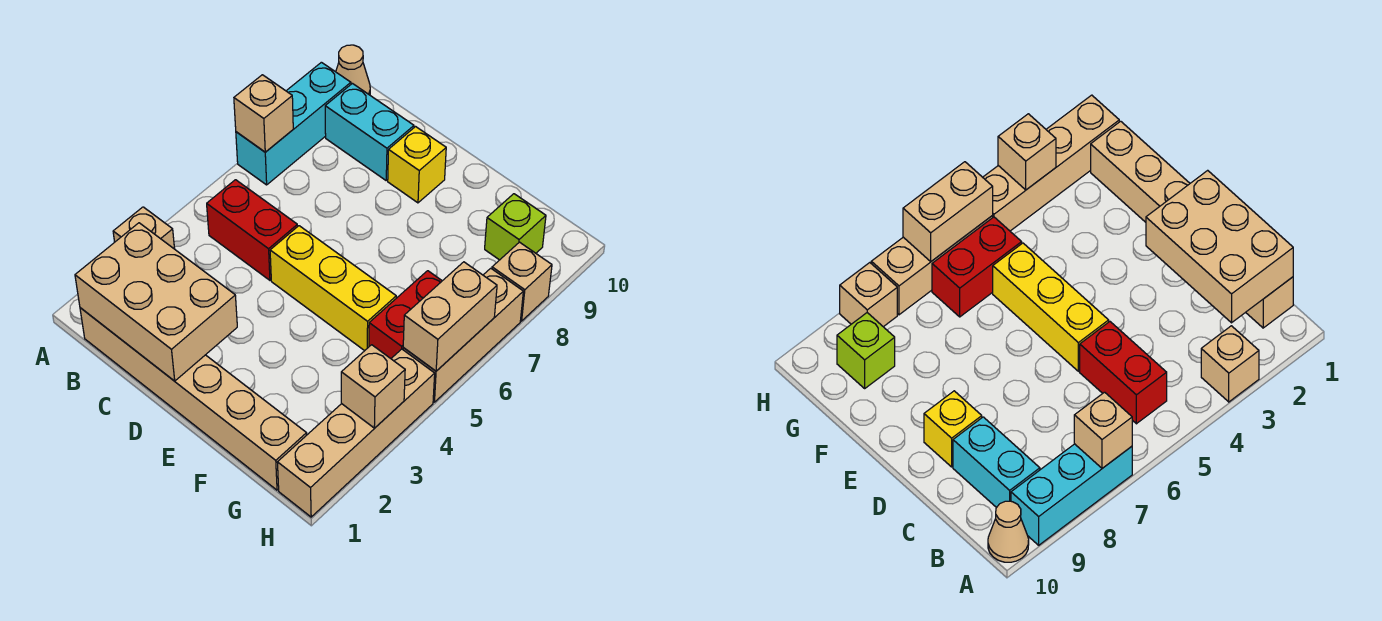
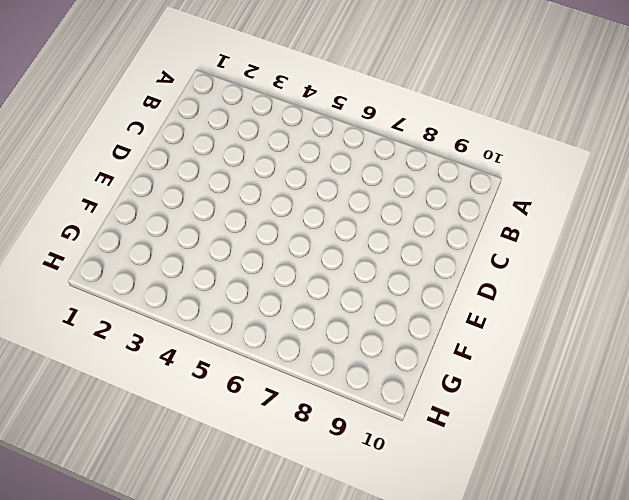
none -> tan brick A3 level 1
none -> cyan brick A7:A9 level 1
none -> tan cone A10 level 1

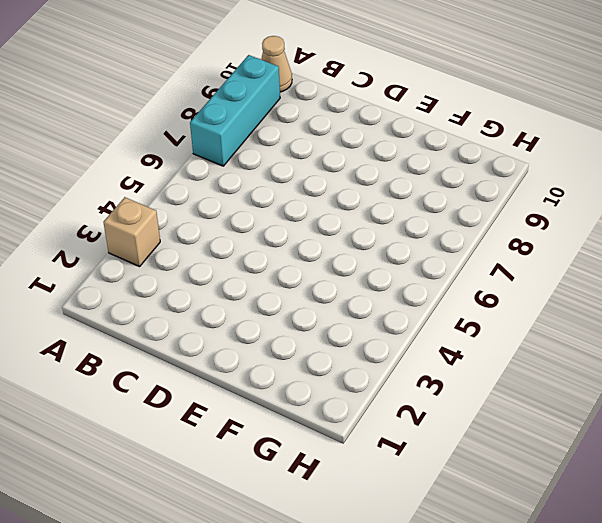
none -> tan brick B1:G1 level 1
none -> red brick B5:C5 level 1
none -> cyan brick B9:C9 level 1

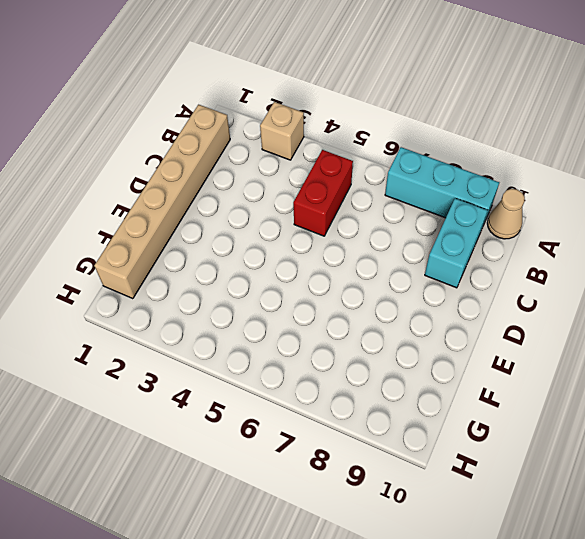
none -> yellow brick D5:F5 level 1
none -> yellow brick D9 level 1
none -> red brick G5:G6 level 1

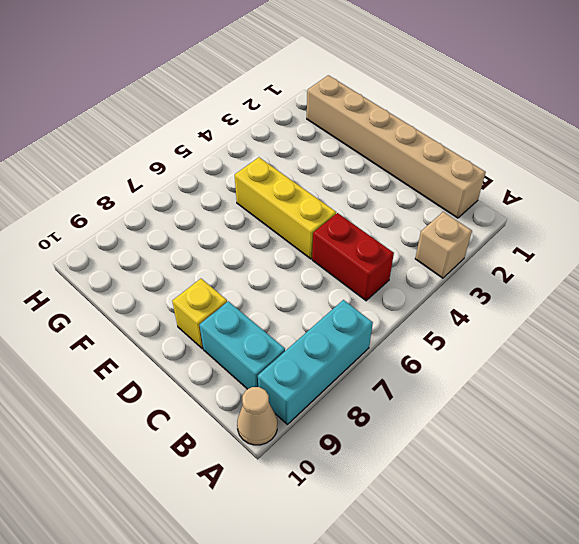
none -> red brick G5:G6 level 1
none -> lime brick G9 level 1
none -> tan brick H1:H4 level 1

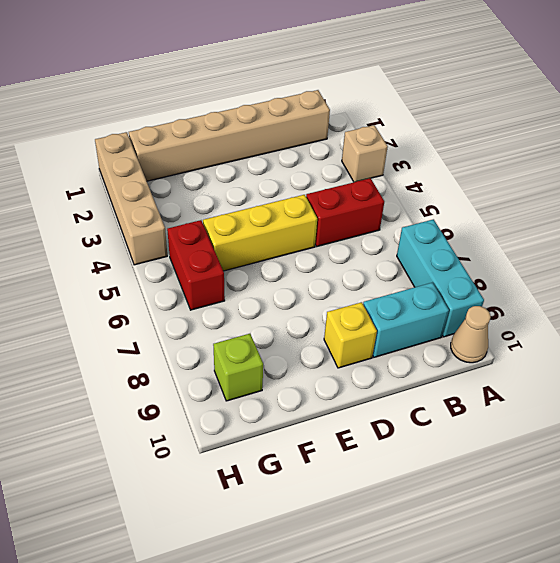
none -> tan brick H5:H7 level 1
none -> tan brick H8 level 1
none -> tan brick A7 level 2

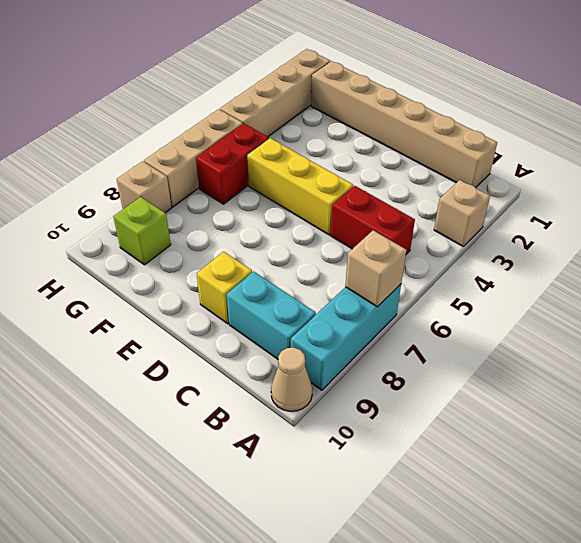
none -> tan brick B1:D2 level 2
none -> tan brick H3 level 2
none -> tan brick H5:H6 level 2

